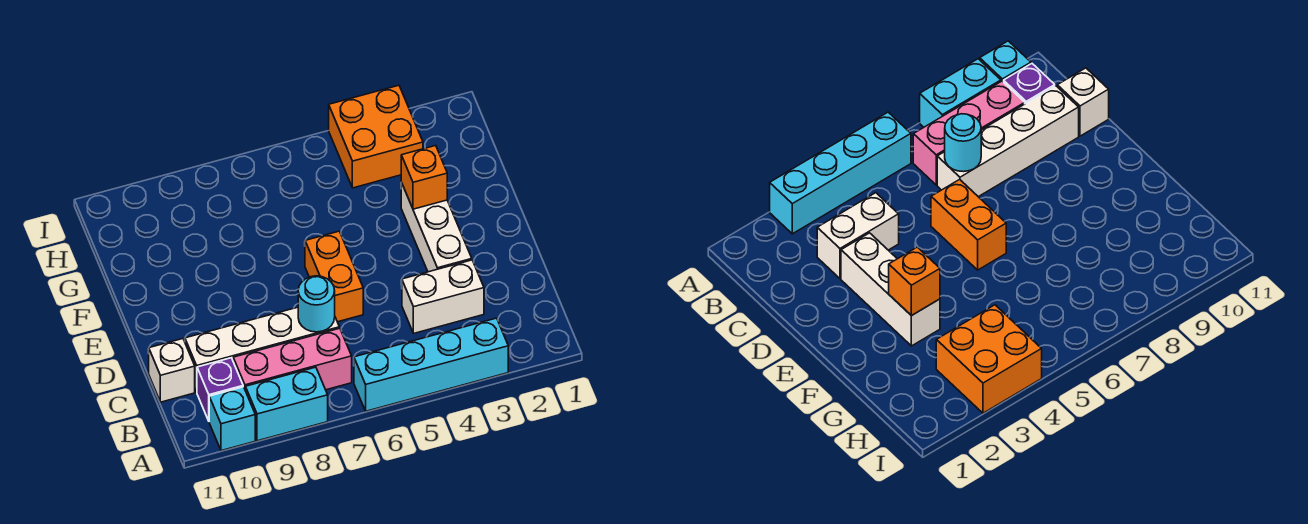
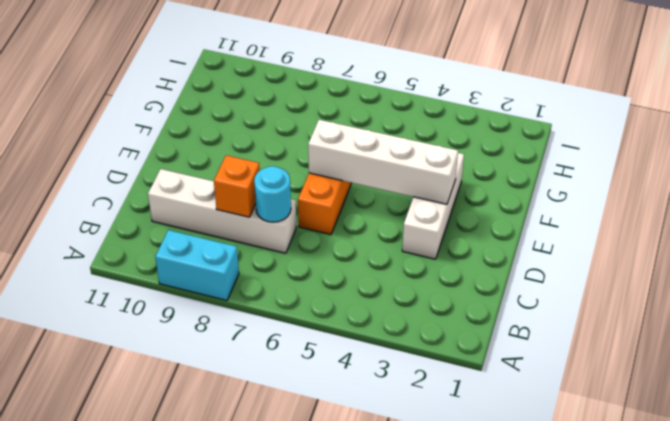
orange brick C8 level 2 -> orange brick F3 level 2
white brick E3:E6 level 2 -> none
none -> cyan brick A3:A6 level 1
none -> cyan brick A10 level 1
none -> pink brick B7:B9 level 1

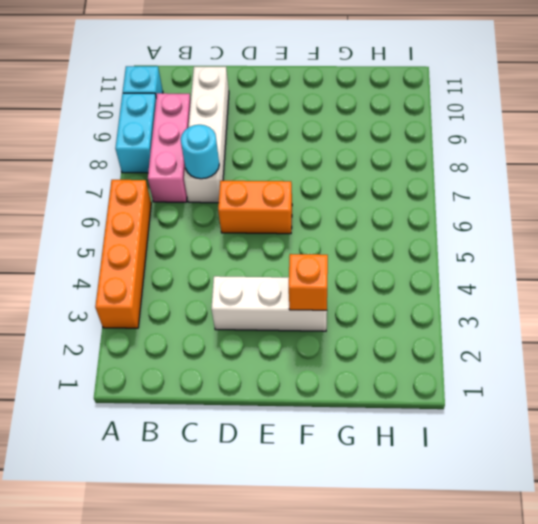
orange brick A3:A6 level 1 -> cyan brick A3:A6 level 1
none -> purple brick B10 level 1
none -> white brick C3:C4 level 1
none -> white brick C11 level 1

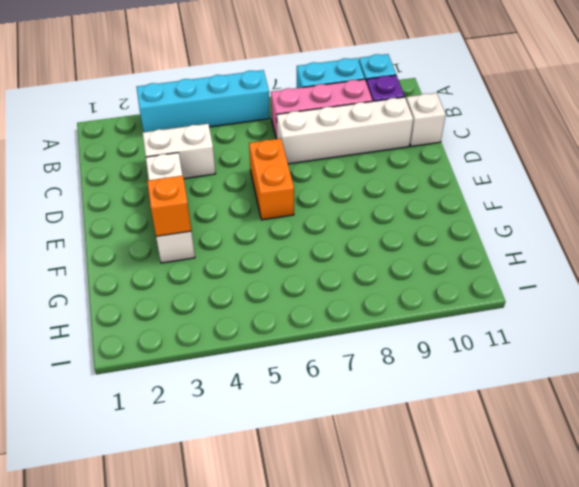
none -> orange brick H3:I4 level 1
none -> cyan round brick C7 level 2

